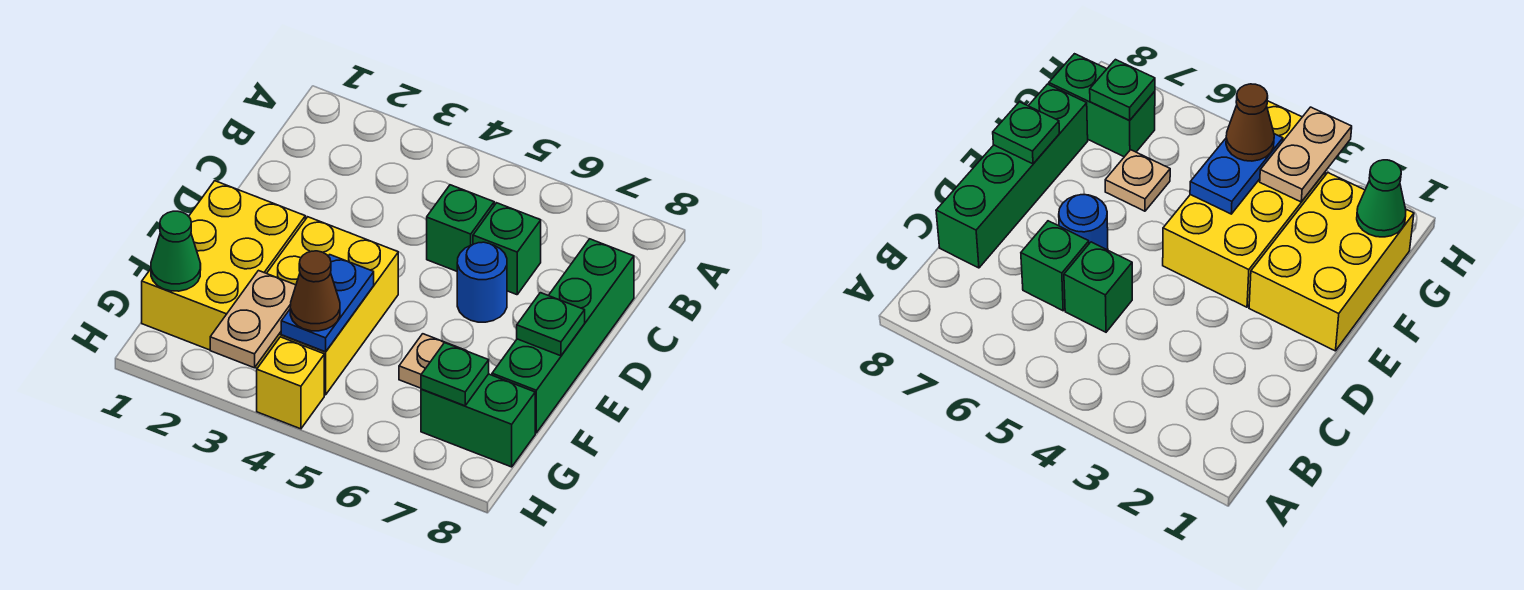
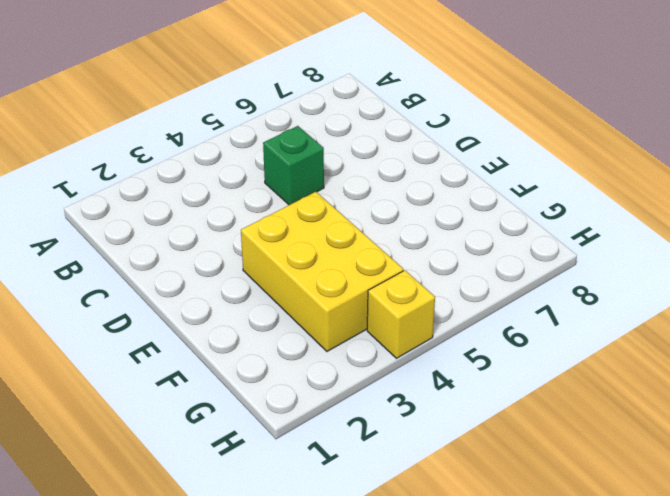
none -> green brick C6 level 1
none -> green brick C8:F8 level 1
none -> blue round brick D6 level 1

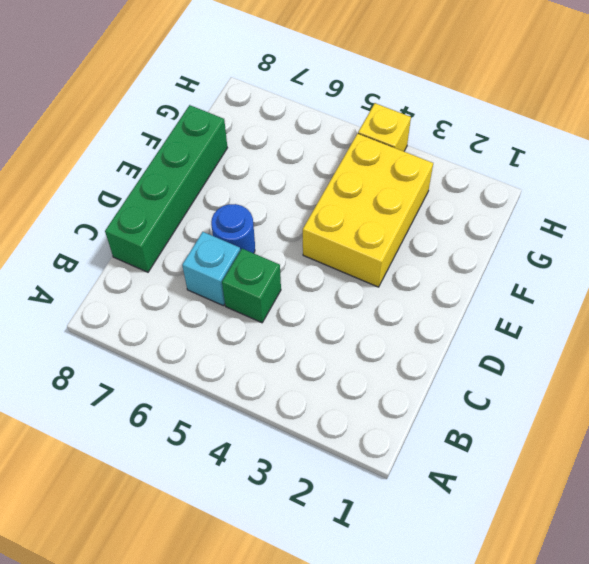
cyan brick C6 level 1 -> green brick C6 level 1
none -> yellow brick E1:G2 level 1
none -> tan plate F6 level 1
none -> green brick G7:G8 level 1

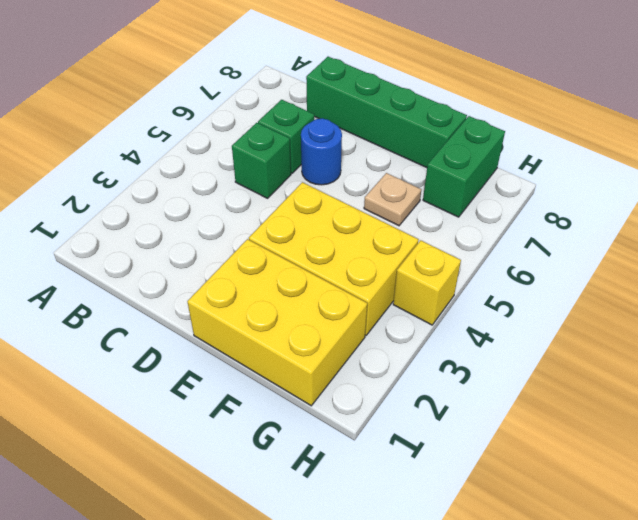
none -> green plate E8 level 2
none -> blue plate F4:G4 level 2
none -> green cone G1 level 2

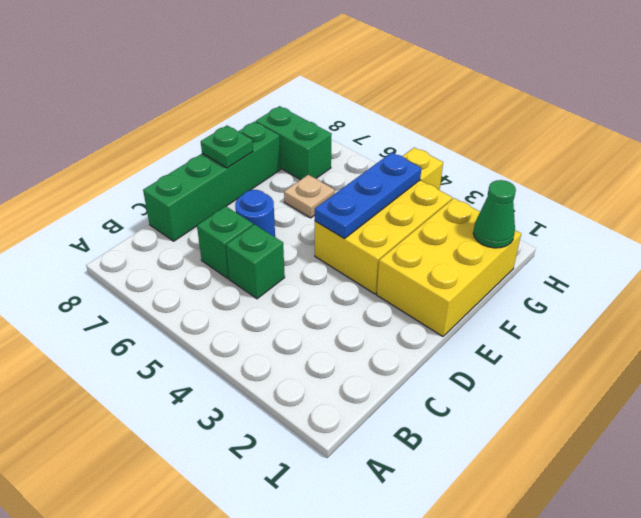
blue plate E4:G4 level 2 -> blue plate F4:G4 level 2
none -> tan plate G3:H3 level 2
none -> green plate G7 level 2
none -> brown cone G4 level 3

